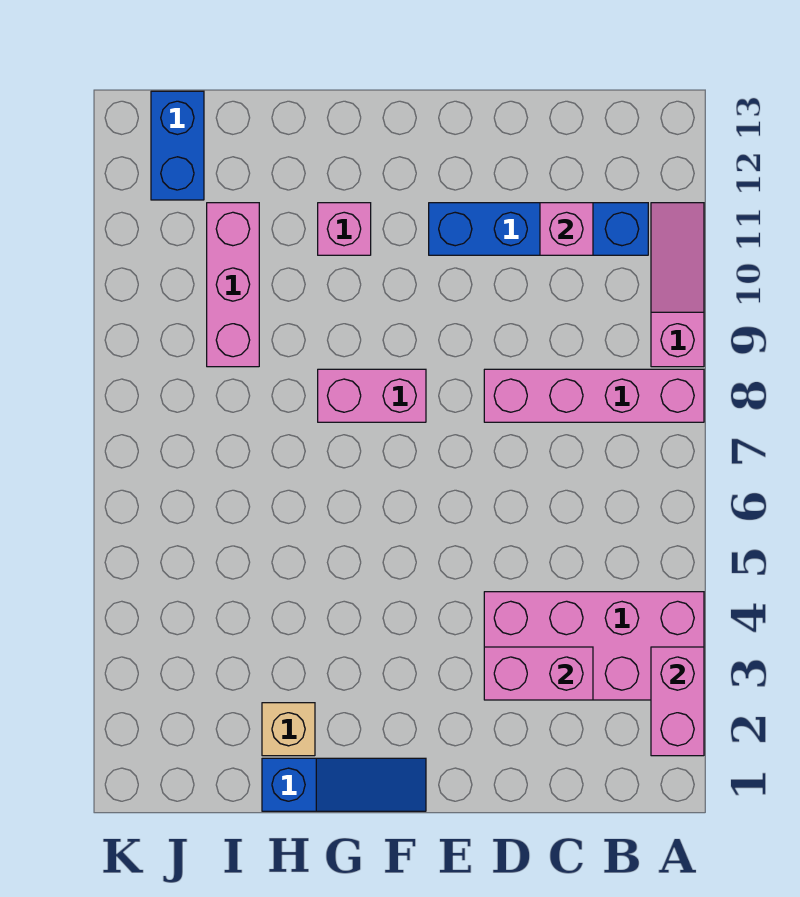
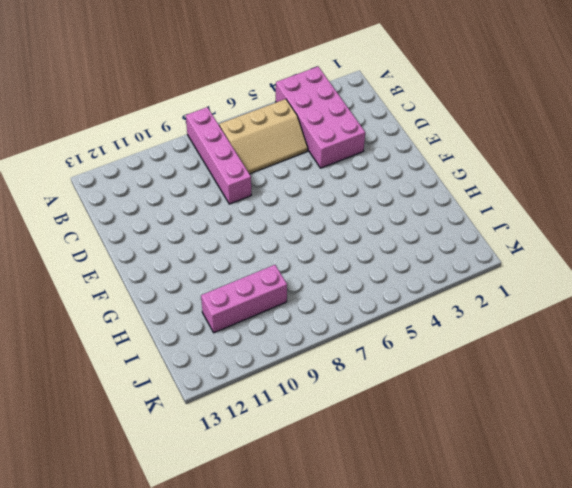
tan slope B5:C7 level 1 top B -> none
none -> pink slope A9:A11 level 1 top 9
none -> blue brick B11:E11 level 1
none -> blue slope F1:H1 level 1 top H

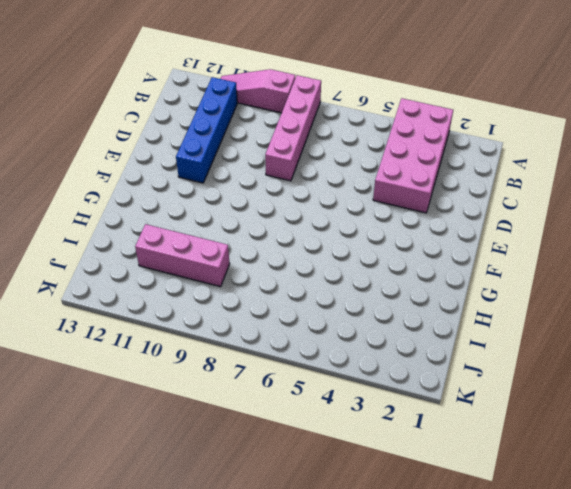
none -> blue slope F1:H1 level 1 top H
none -> pink brick F8:G8 level 1
none -> pink brick G11 level 1

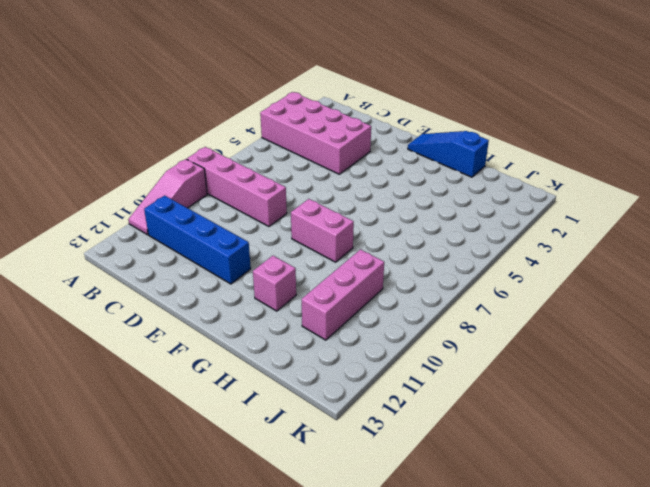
none -> tan brick H2 level 1
none -> blue brick J12:J13 level 1
none -> pink brick A2:A3 level 2

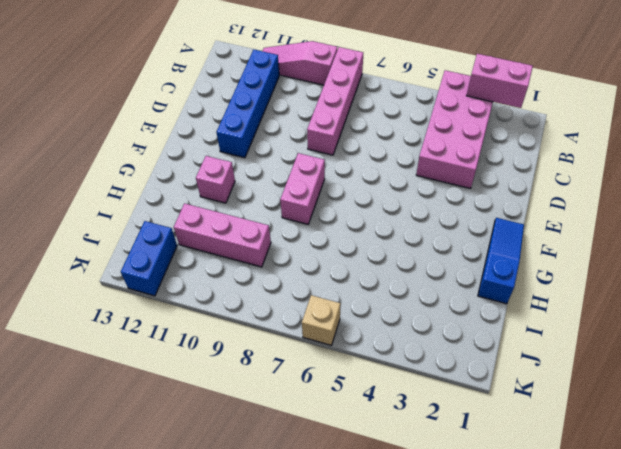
blue brick J12:K12 level 1 -> blue brick J12:J13 level 1
tan brick K6 level 1 -> tan brick H2 level 1
none -> pink brick C3:D3 level 2
none -> pink brick C11 level 2

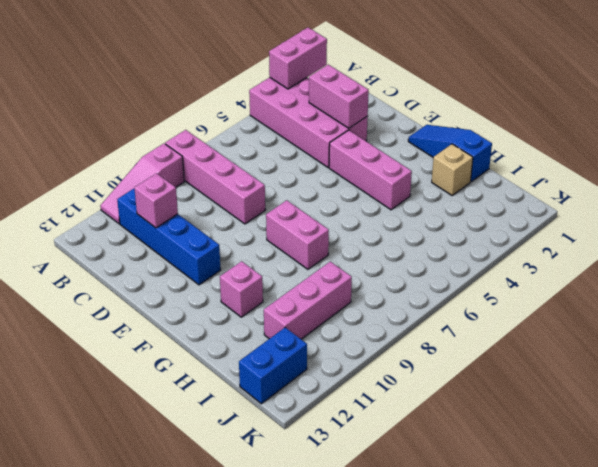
pink brick E4:G4 level 1 -> none

